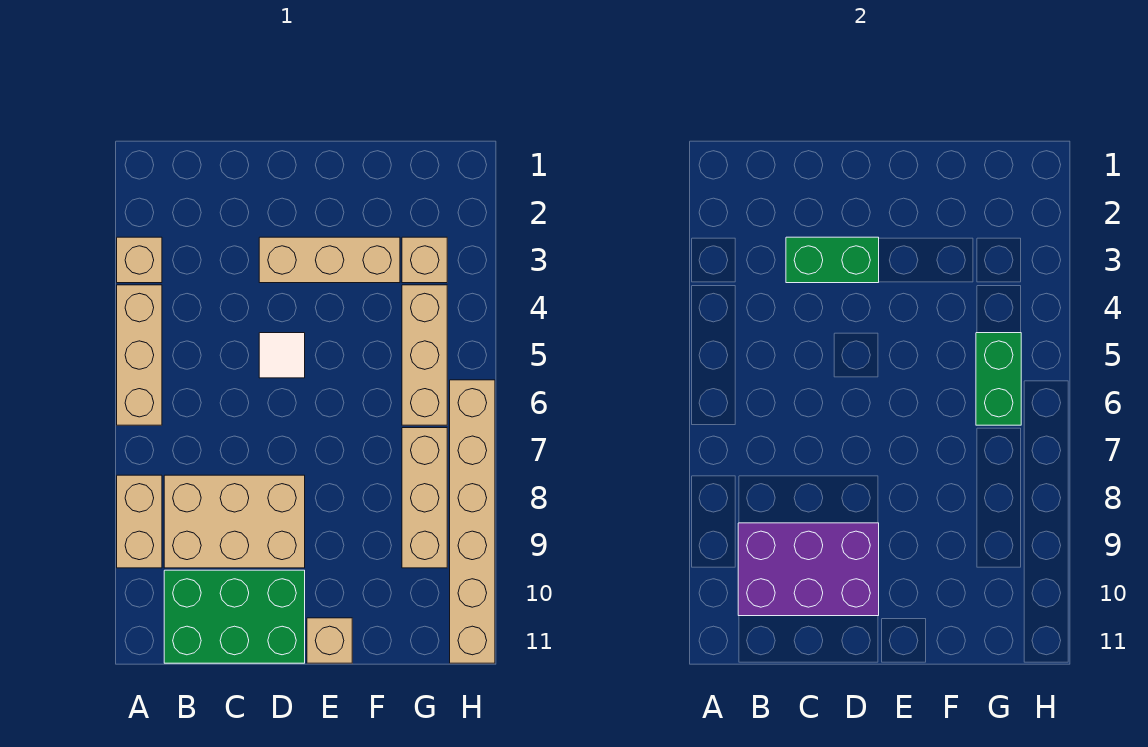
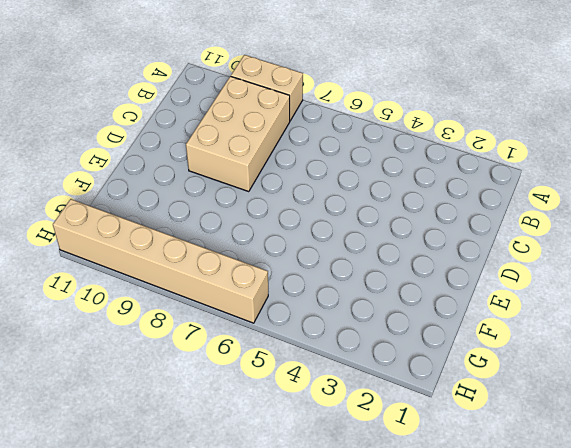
none -> tan brick A3 level 1
none -> tan brick A4:A6 level 1
none -> green brick B10:D11 level 1

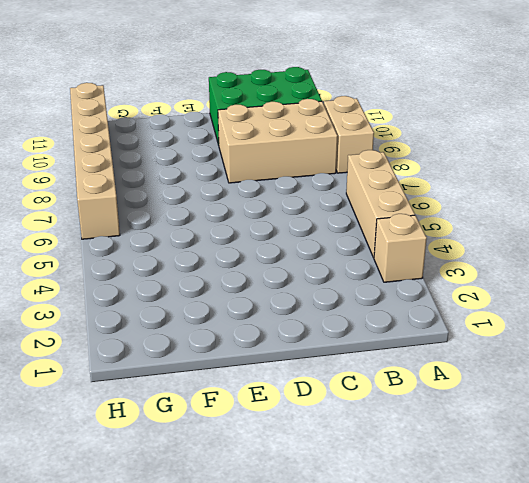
none -> tan brick D3:F3 level 1
none -> white tile D5 level 1
none -> tan brick E11 level 1

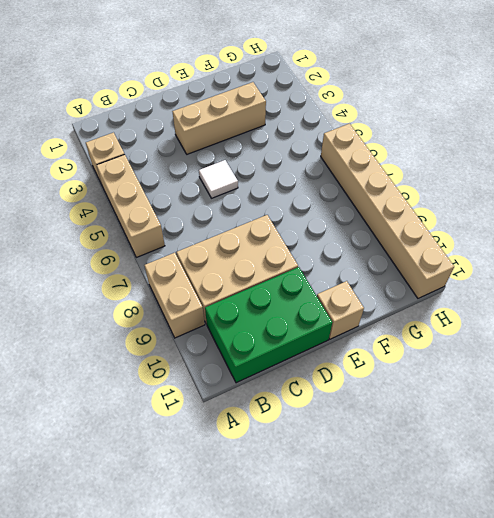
none -> tan brick G3 level 1
none -> tan brick G4:G6 level 1
none -> tan brick G7:G9 level 1

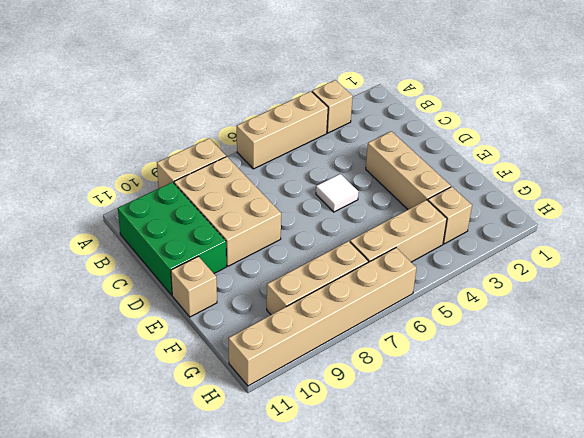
none -> purple brick B9:D10 level 2
none -> green brick C3:D3 level 2
none -> green brick G5:G6 level 2

